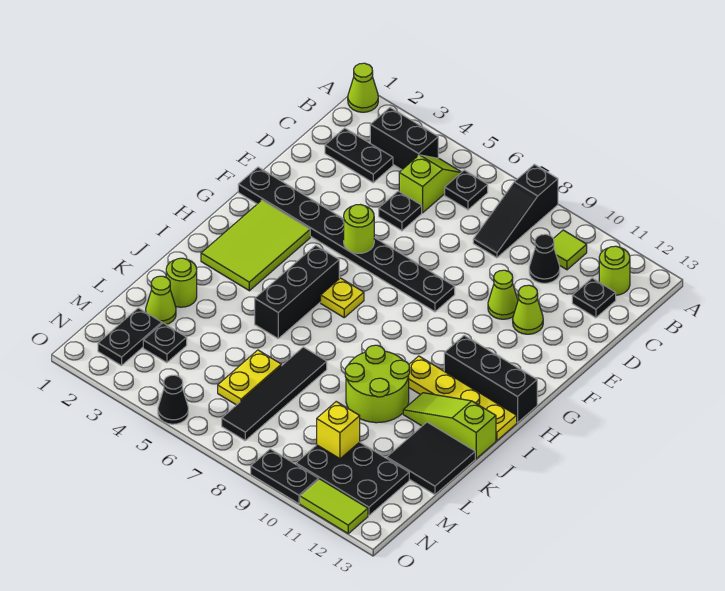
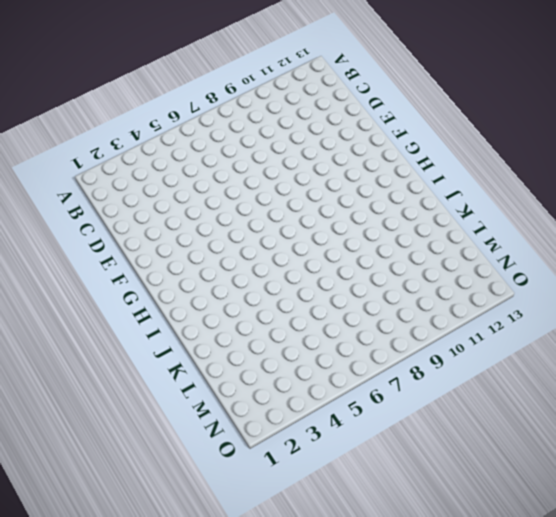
none -> lime cone A1 level 1
none -> black slope A8:C8 level 1 top A
none -> black brick B3:B4 level 1
none -> lime slope B5:C5 level 1 top C

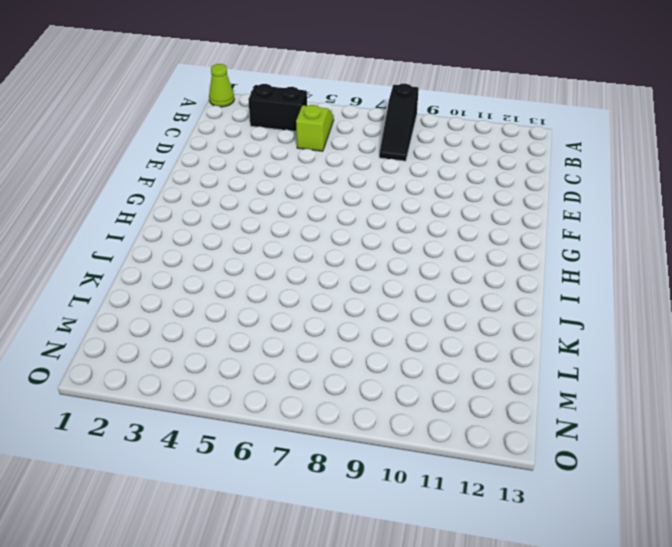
none -> black plate B6 level 1
none -> lime tile B10 level 1
none -> lime round brick B12 level 1
none -> black plate C2:C3 level 1

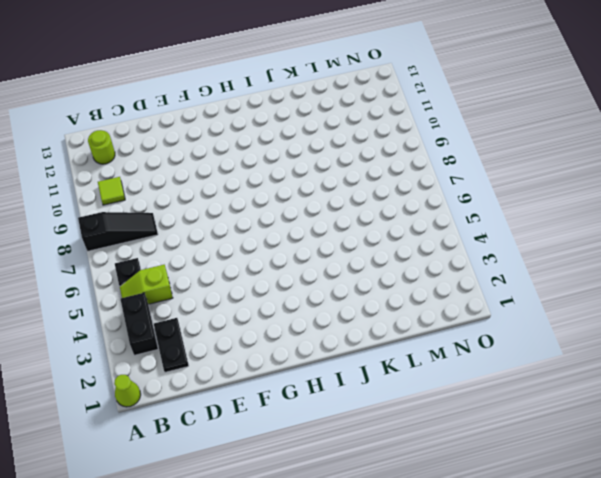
none -> black cone C10 level 1
none -> black plate C12 level 1
none -> black plate D5 level 1
none -> lime cone E10 level 1

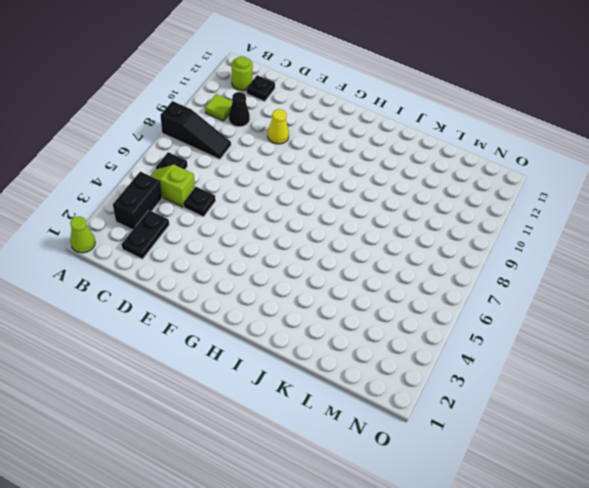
yellow cone E10 level 1 -> lime cone E10 level 1
none -> lime cone E11 level 1
none -> black plate F1:F8 level 1
none -> lime tile G2:I3 level 1
none -> black brick H5:J5 level 1

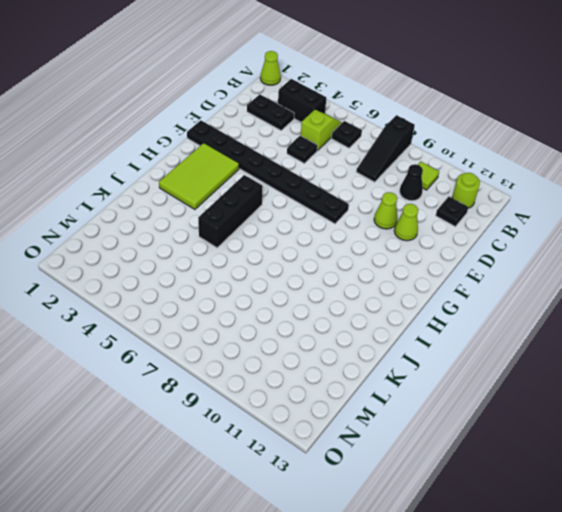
none -> yellow plate H6 level 1
none -> black brick H11:H13 level 1
none -> yellow plate I10:I13 level 1
none -> lime round brick J9:K10 level 1

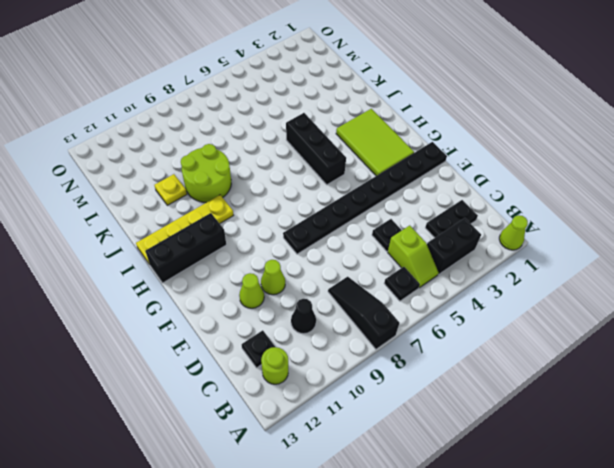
yellow plate K11 level 1 -> yellow plate H6 level 1
none -> lime tile B10 level 1
none -> lime slope J11:J13 level 1 top 13
none -> lime round brick K2 level 1
none -> black tile K7:N7 level 1

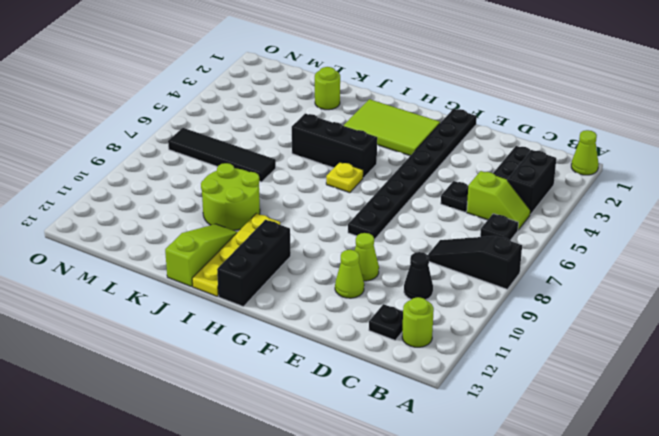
none -> lime tile B10 level 1
none -> black tile K12:L13 level 1
none -> lime cone L2 level 1
none -> yellow plate L6:M6 level 1

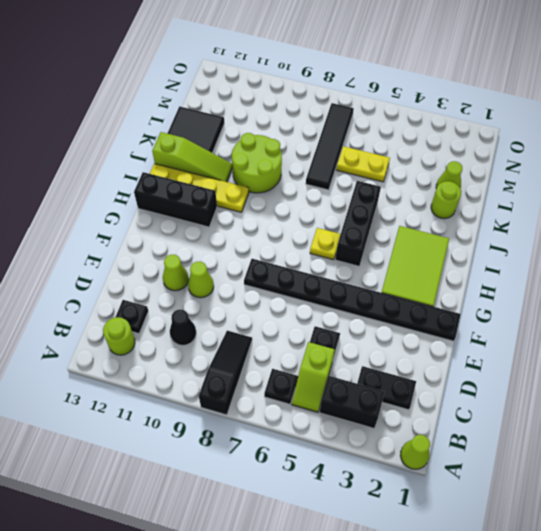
yellow plate L5:L6 level 1 -> yellow plate L6:M6 level 1
none -> lime tile B10 level 1
none -> black plate M2:N2 level 1
none -> black plate M3 level 1
none -> black plate M10:N12 level 1

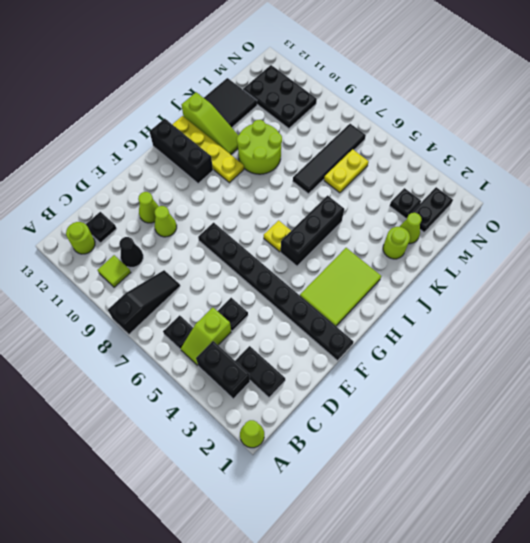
none -> black cone O5 level 1
none -> black plate O9:O10 level 1
none -> lime tile O11:O12 level 1
none -> lime round brick F5 level 2

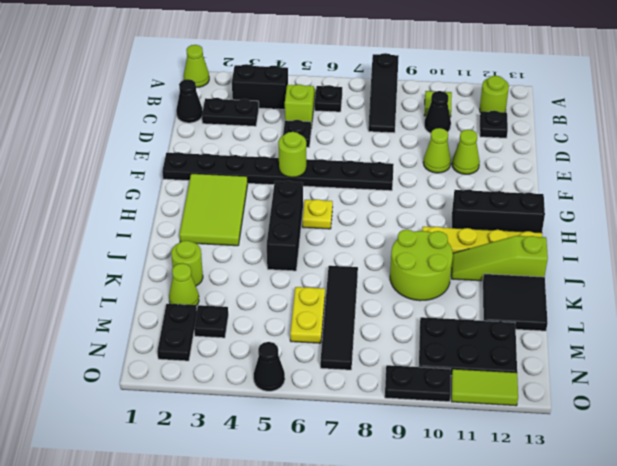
black cone C1 level 1 -> none
none -> yellow brick M10 level 2

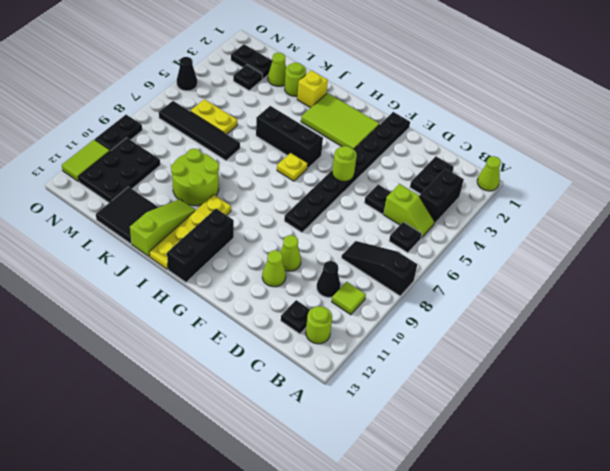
yellow brick J2 level 1 -> yellow brick M10 level 2

